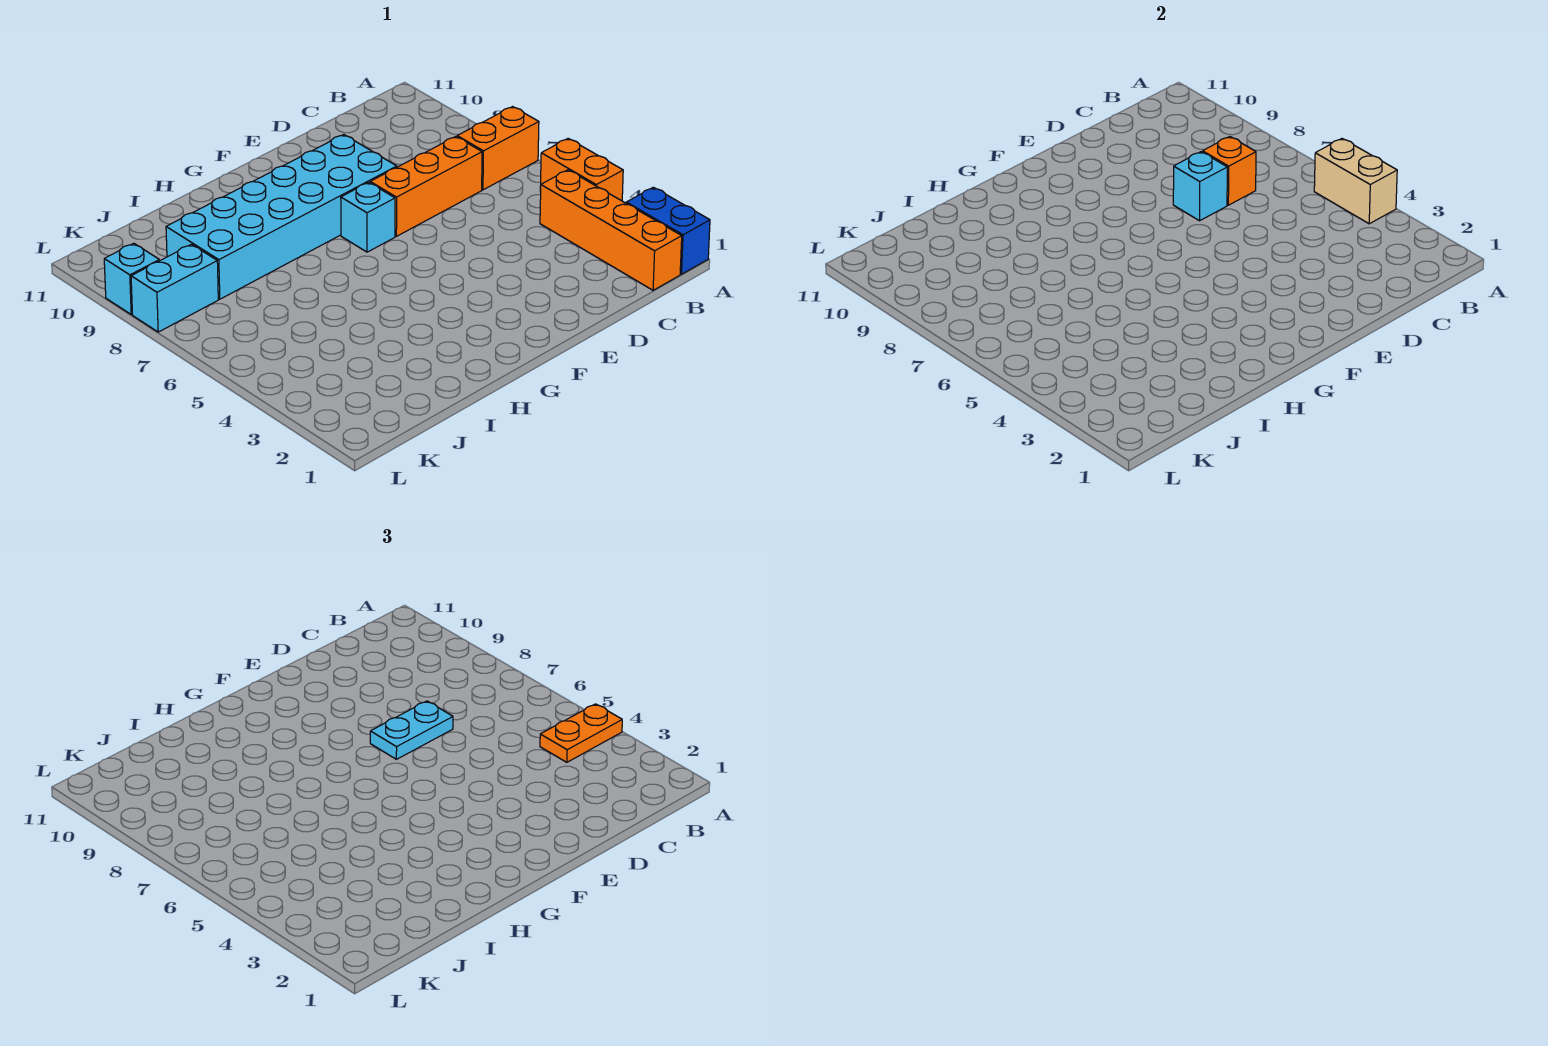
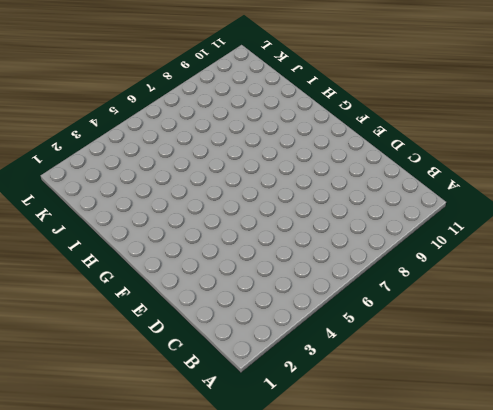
none -> blue brick A1:A2 level 1
none -> orange brick A4:A5 level 1
none -> orange brick A7:B7 level 1

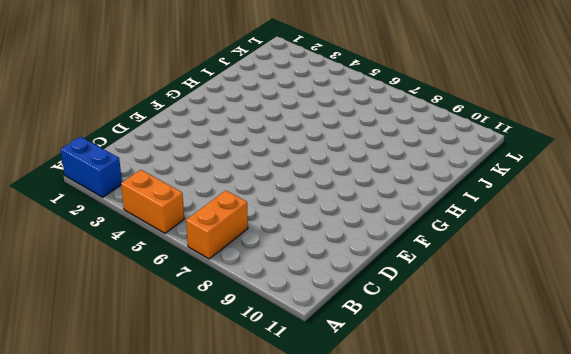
none -> orange brick B1:B4 level 1
none -> orange brick C7:E7 level 1
none -> cyan brick E8:J9 level 1

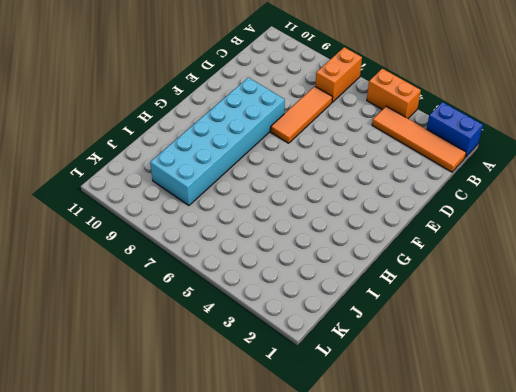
orange tile B1:B4 level 1 -> orange brick B1:B4 level 1
orange tile C7:E7 level 1 -> orange brick C7:E7 level 1
none -> cyan brick F7 level 1
none -> cyan brick K8:L8 level 1
none -> cyan brick L9 level 1

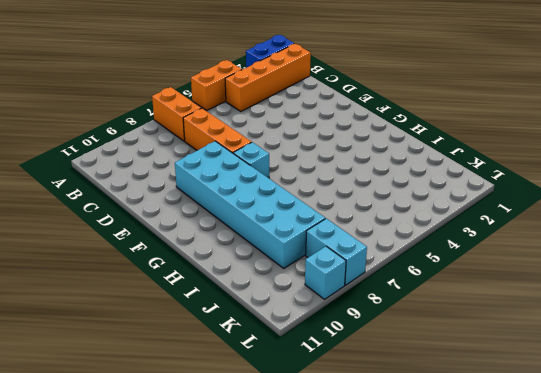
none -> tan brick A4:A5 level 2
none -> orange brick C7 level 2
none -> cyan brick D7 level 2

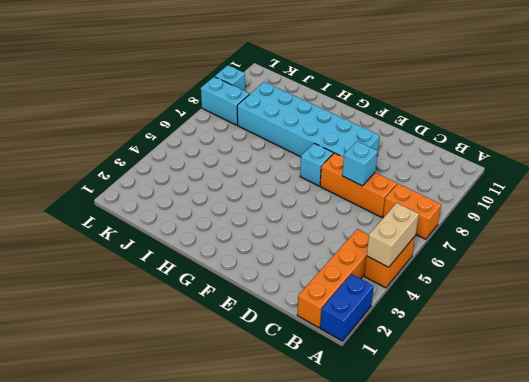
none -> orange brick C7 level 2
none -> orange plate A4:B4 level 3
none -> cyan plate D7:E7 level 3

